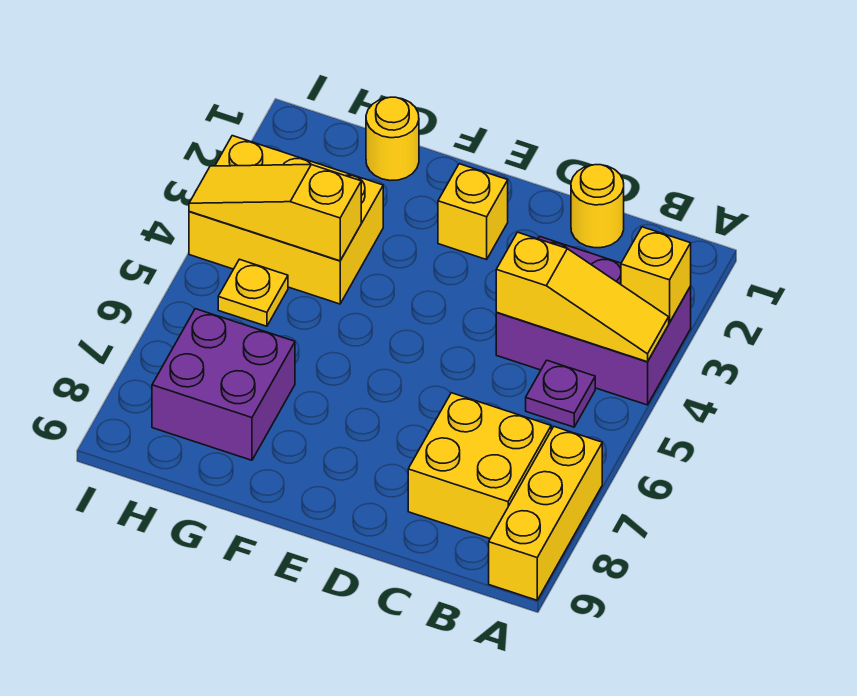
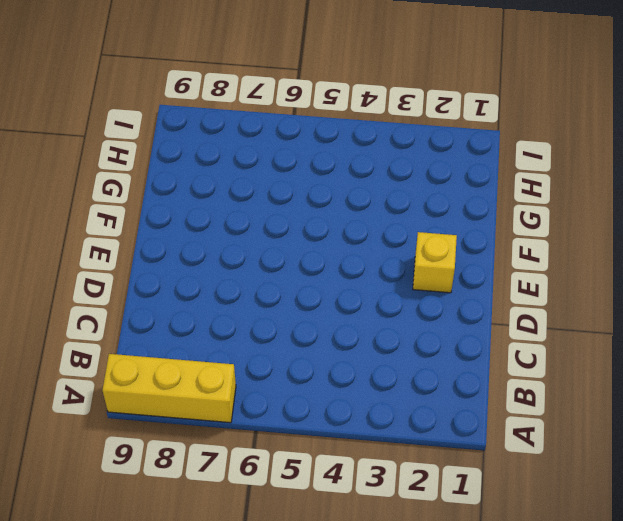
none -> purple brick A3:C4 level 1
none -> purple plate B5 level 1
none -> yellow brick B7:C8 level 1

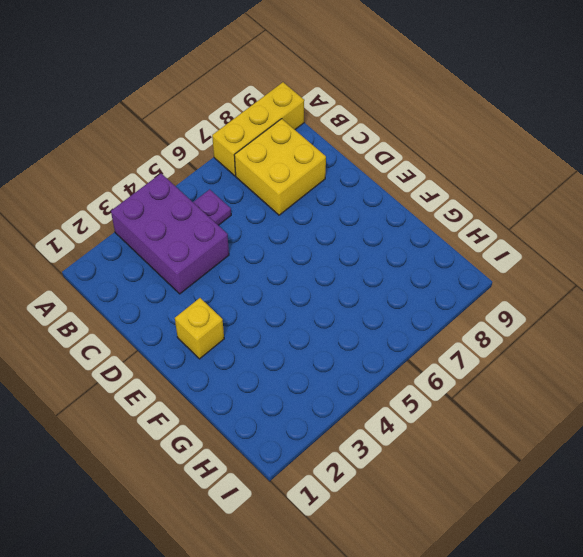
none -> yellow round brick C1 level 1
none -> yellow round brick G1 level 1
none -> yellow brick G3:I4 level 1

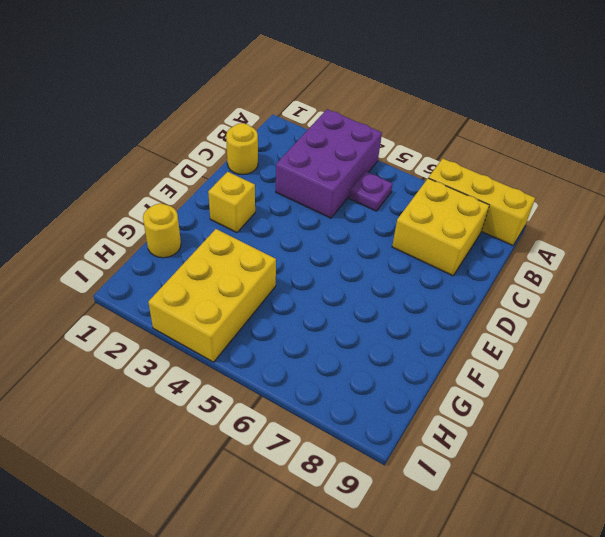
none -> purple brick G7:H8 level 1
none -> yellow plate H5 level 1
none -> yellow brick A3 level 2

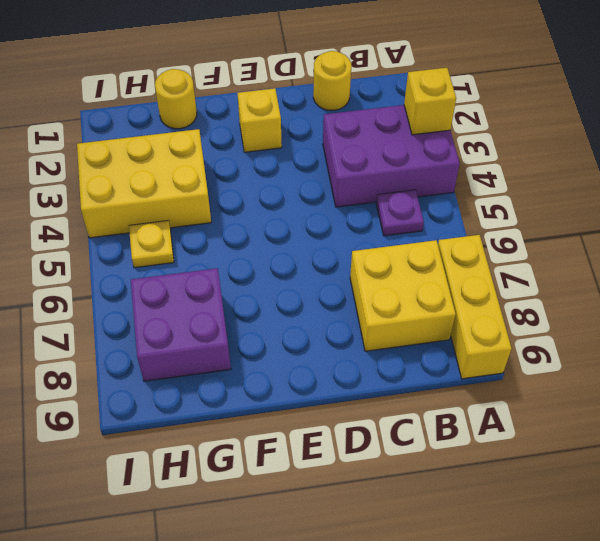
none -> yellow slope A4:C4 level 2 top C
none -> yellow slope G4:I4 level 2 top G

